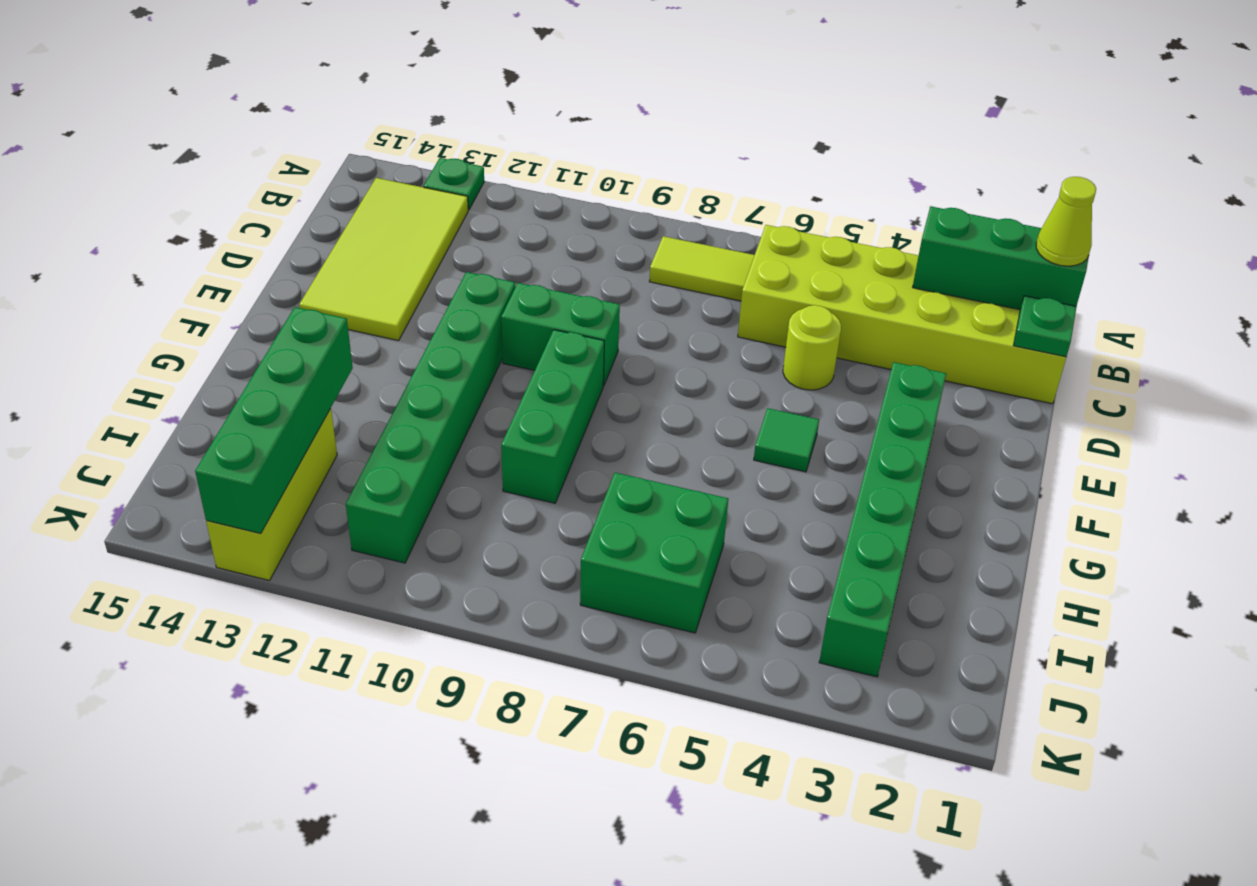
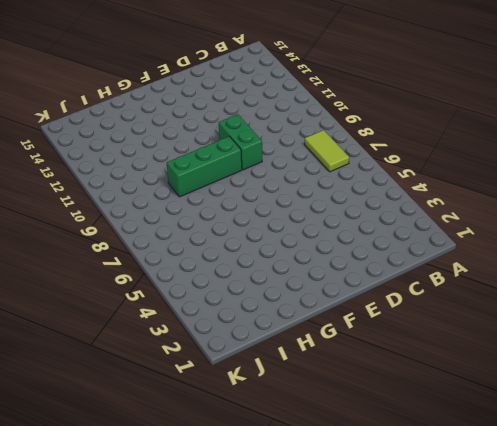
none -> green plate A13 level 1
none -> lime brick B1:C6 level 1
none -> lime tile B13:E14 level 1

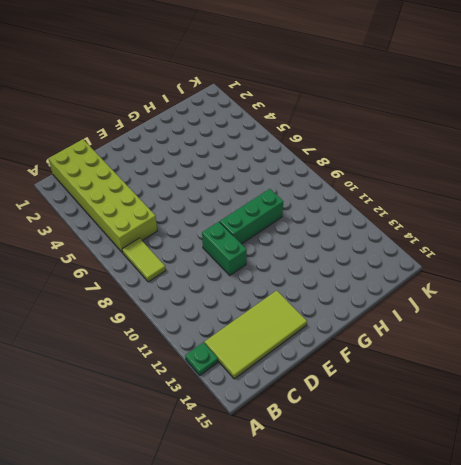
none -> lime round brick D5 level 1
none -> green brick E3:J3 level 1
none -> green brick E11:J11 level 1

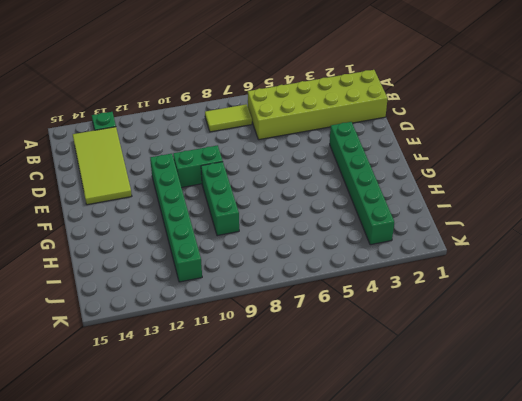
none -> lime round brick D5 level 1
none -> green tile F5 level 1
none -> green brick I6:J7 level 1

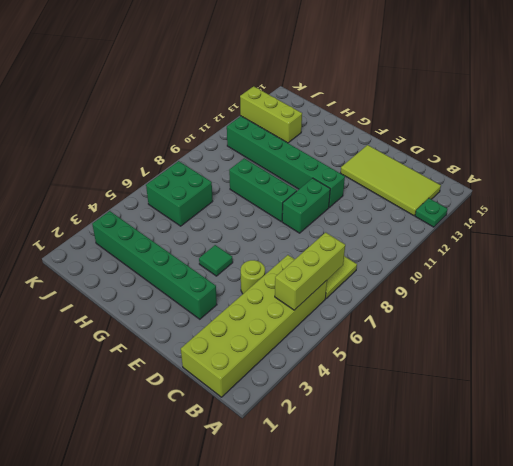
lime brick B5:B7 level 2 -> none
none -> green brick B1:B3 level 2
none -> green plate C1 level 2
none -> green brick H13:K13 level 2

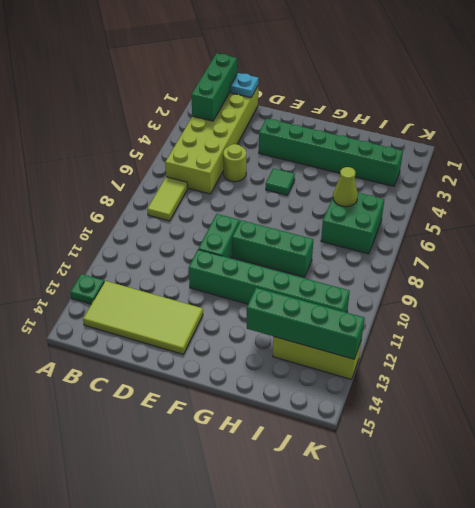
cyan plate C1 level 2 -> green plate C1 level 2
lime cone I6 level 2 -> lime cone B1 level 3

